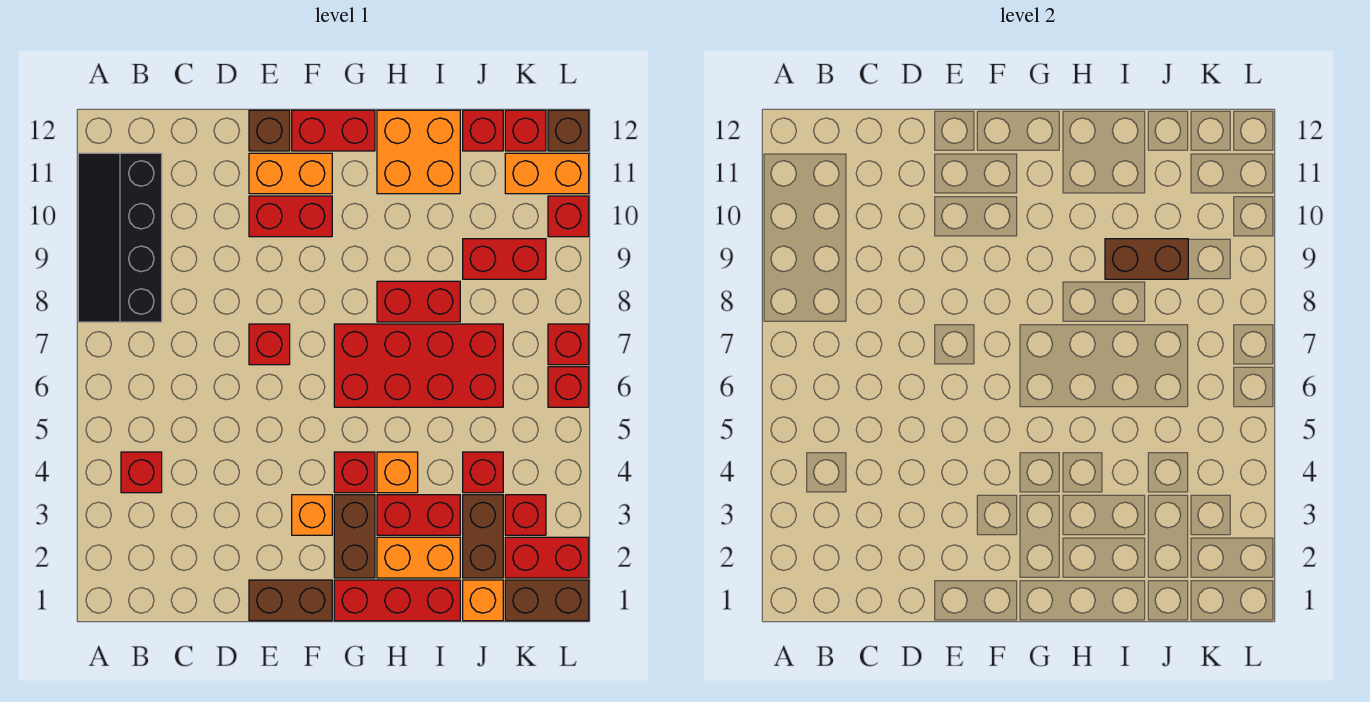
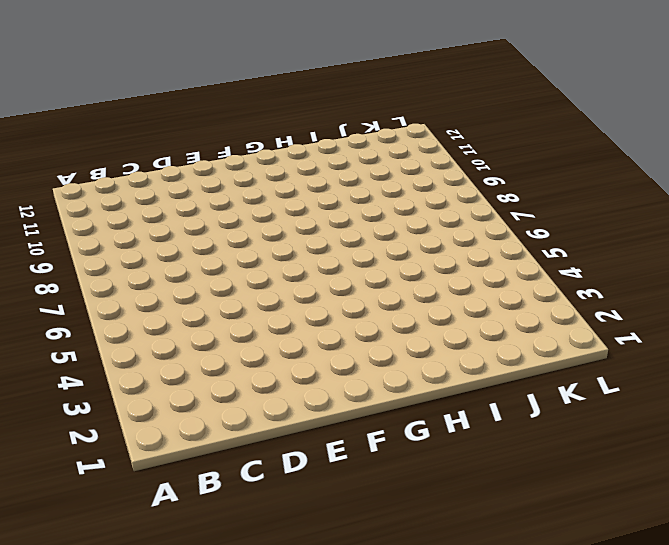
none -> black slope A8:B11 level 1 top B
none -> red brick B4 level 1
none -> brown brick E1:F1 level 1
none -> red brick E7 level 1

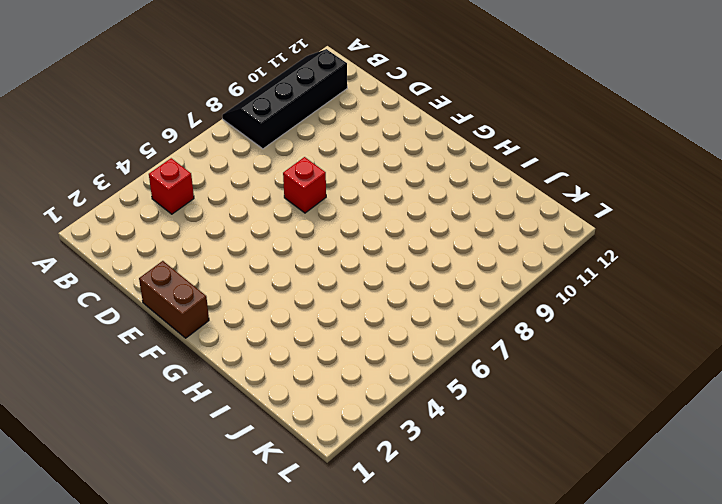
none -> red brick E10:F10 level 1
none -> orange brick E11:F11 level 1
none -> brown brick E12 level 1
none -> orange brick F3 level 1

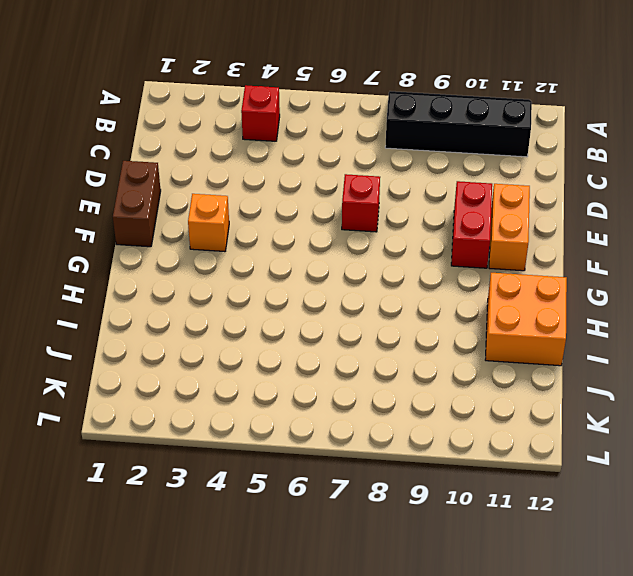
none -> brown brick E12 level 1
none -> red brick F12:G12 level 1
none -> red brick G1:I1 level 1
none -> brown brick G2:G3 level 1

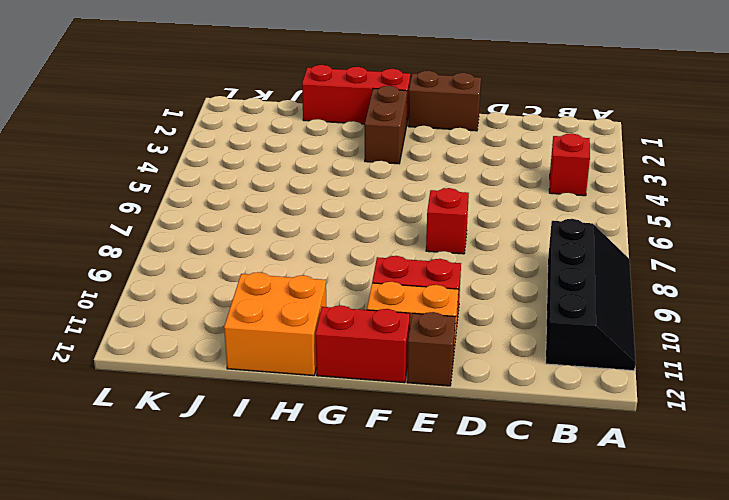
none -> orange brick F3 level 1
none -> red brick G4 level 1
none -> red brick G6:J7 level 1
none -> orange brick H2:I2 level 1

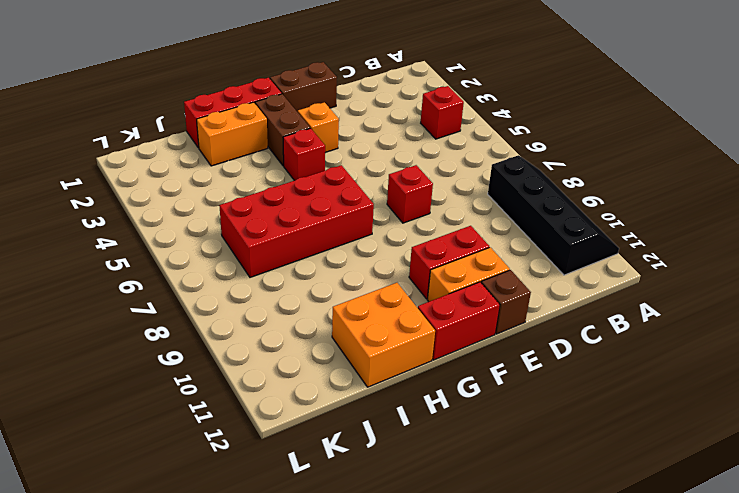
none -> red brick H3:I3 level 1
none -> orange brick H4 level 1
none -> red brick H8:I8 level 1
none -> orange brick J1 level 1

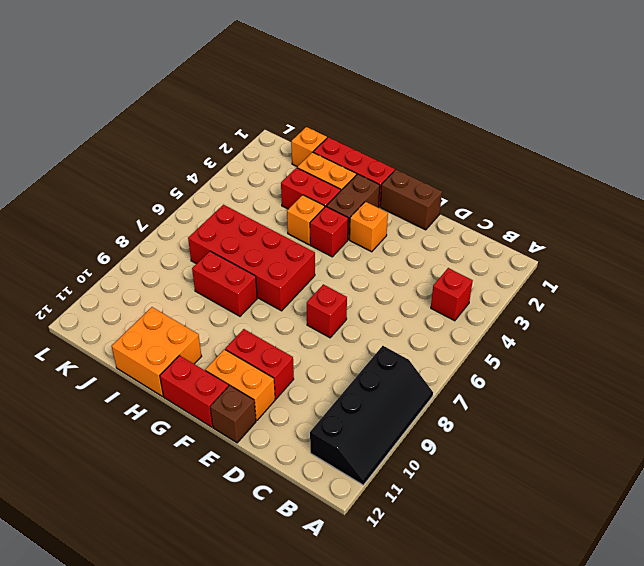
none -> brown brick J2:J3 level 1
none -> red brick J4 level 1
none -> red brick J9:K9 level 1
none -> red brick J12 level 1

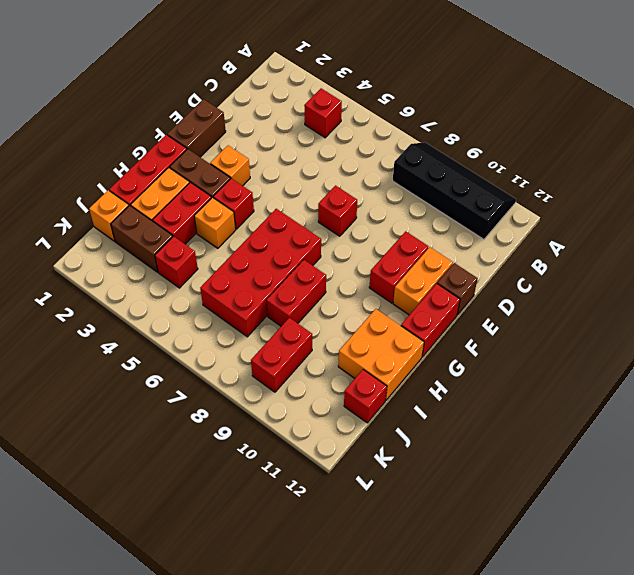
none -> brown brick K1:L1 level 1
none -> red brick K2:L2 level 1
none -> red brick K3 level 1
none -> orange brick K11:L11 level 1

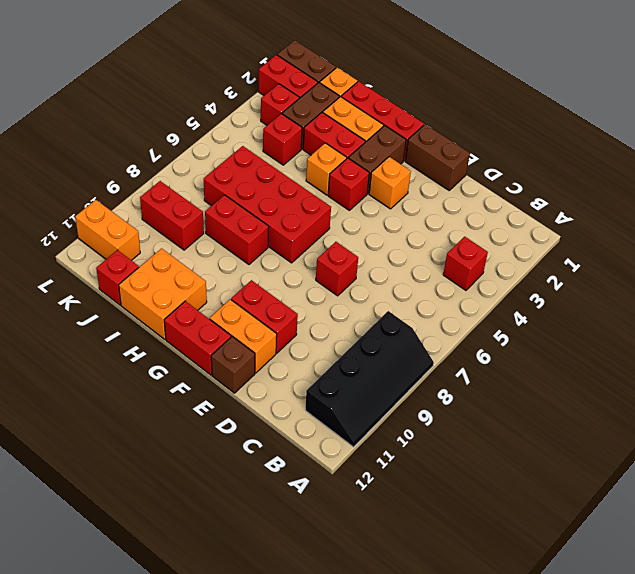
none -> red brick K12 level 1
none -> red brick L6 level 1
none -> red brick L7 level 1
none -> red brick L10 level 1

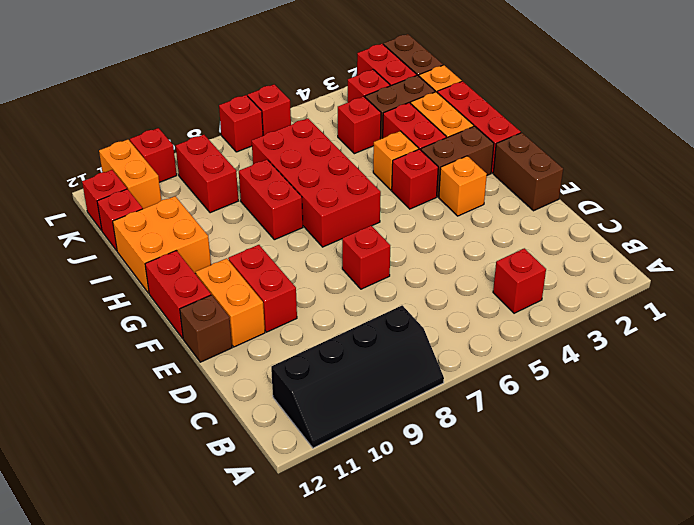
none -> brown brick L12 level 1
none -> brown brick I9:J9 level 2

